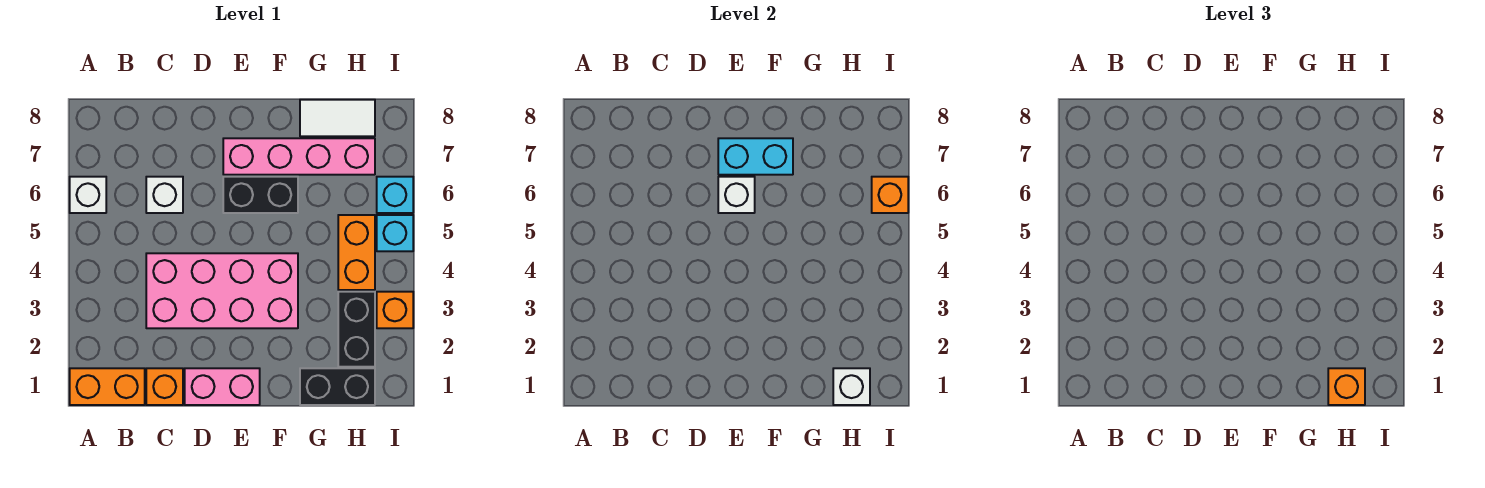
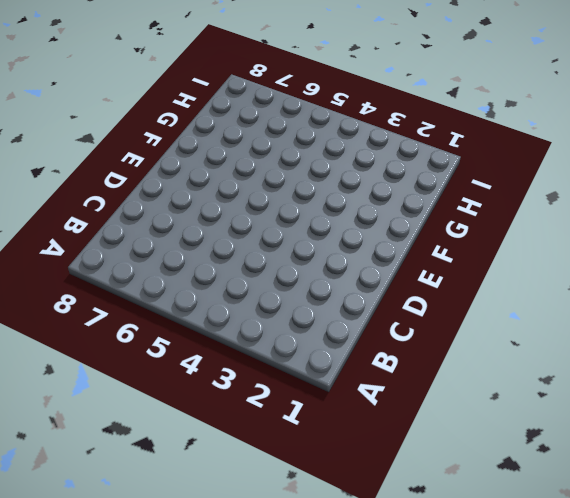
none -> orange brick A1:B1 level 1
none -> white brick A6 level 1
none -> orange brick C1 level 1

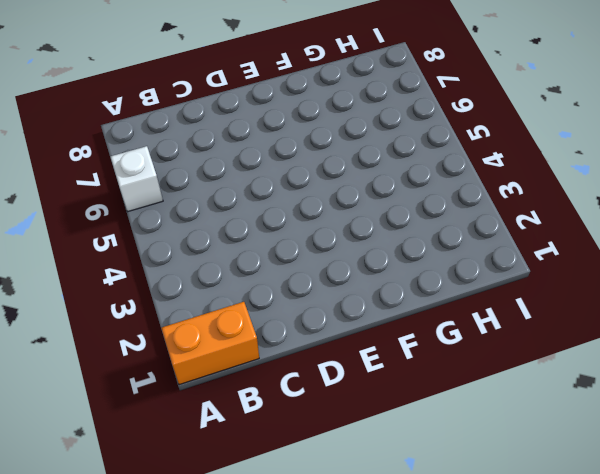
none -> orange brick C1 level 1
none -> pink brick C3:F4 level 1
none -> white brick C6 level 1

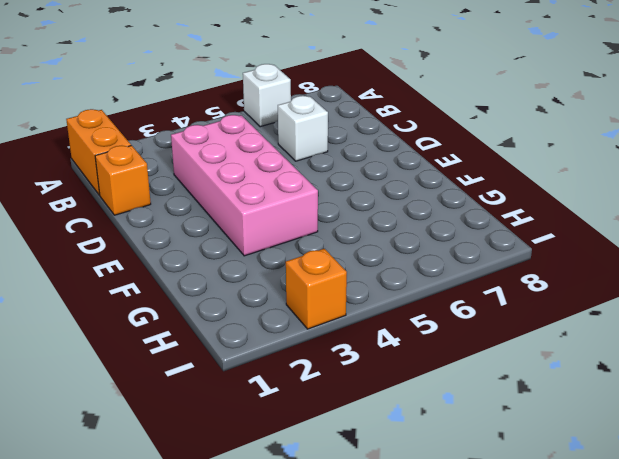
none -> pink brick D1:E1 level 1
none -> black brick E6:F6 level 1
none -> pink brick E7:H7 level 1

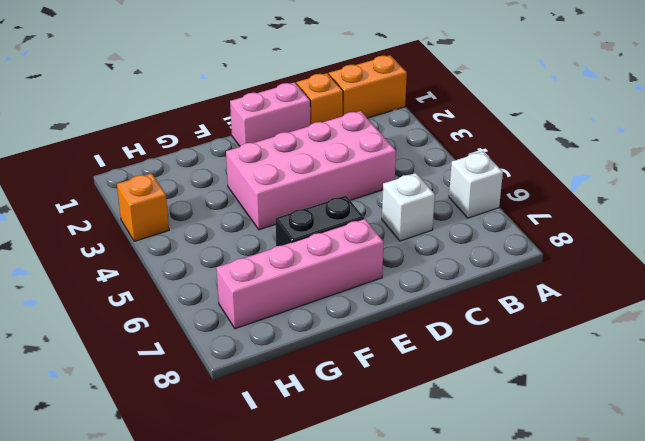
none -> black brick G1:H1 level 1
none -> white tile G8:H8 level 1
none -> black brick H2:H3 level 1

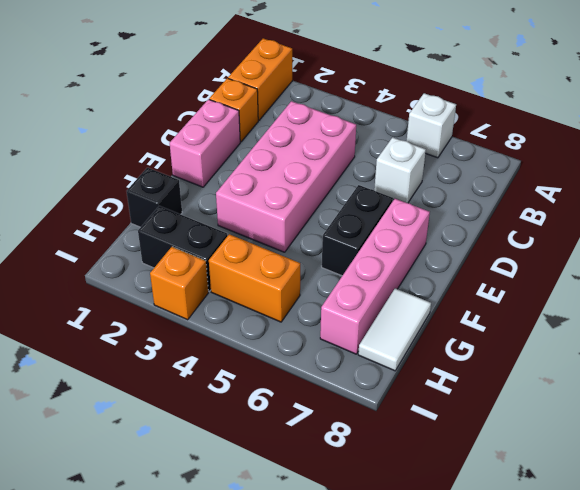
black brick G1 level 1 -> black brick G1:H1 level 1
none -> cyan brick I5 level 1
none -> cyan brick I6 level 1
none -> white brick E6 level 2

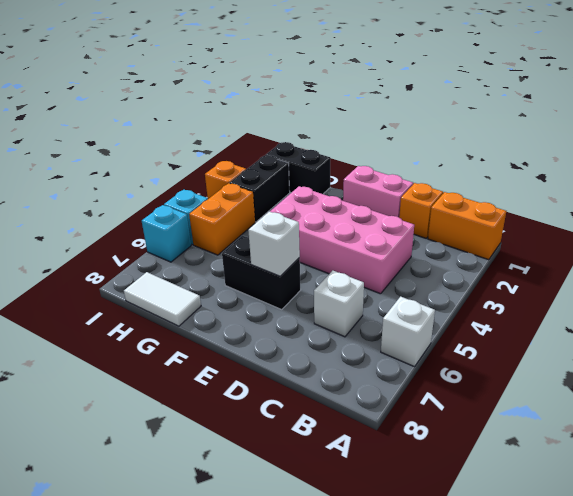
none -> pink brick E7:H7 level 1
none -> cyan brick E7:F7 level 2
none -> white brick H1 level 2

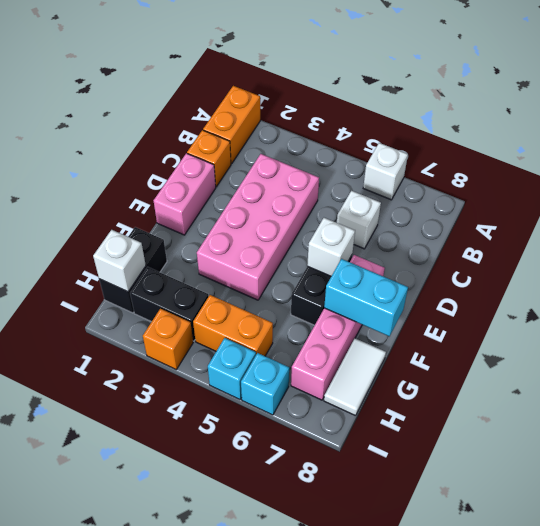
cyan brick F7:F8 level 2 -> cyan brick E7:F7 level 2
none -> orange brick I6 level 2
none -> orange brick H1 level 3

